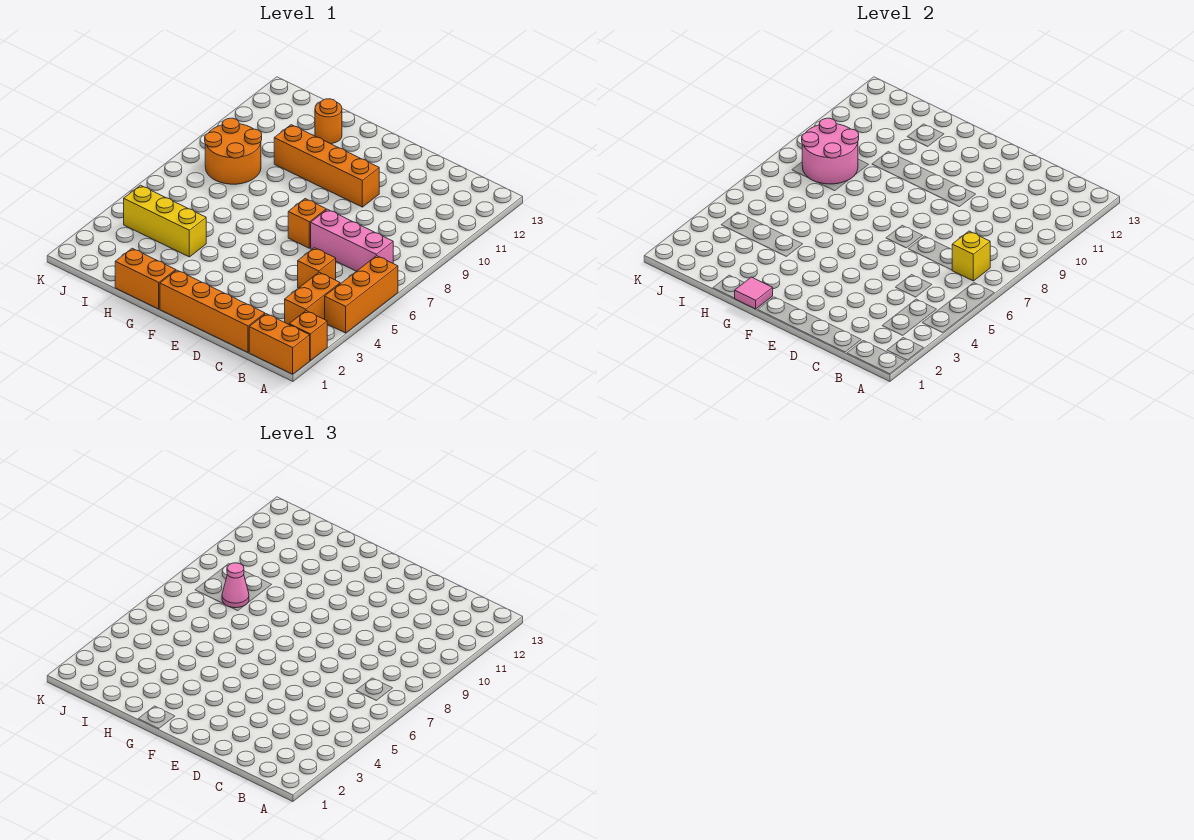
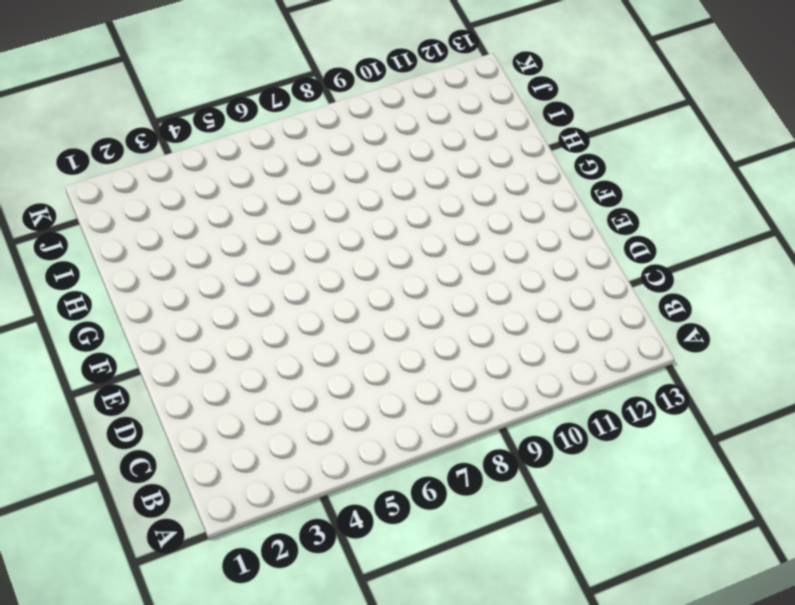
none -> orange brick A1:B1 level 1
none -> orange brick A2 level 1
none -> orange brick A4:A6 level 1

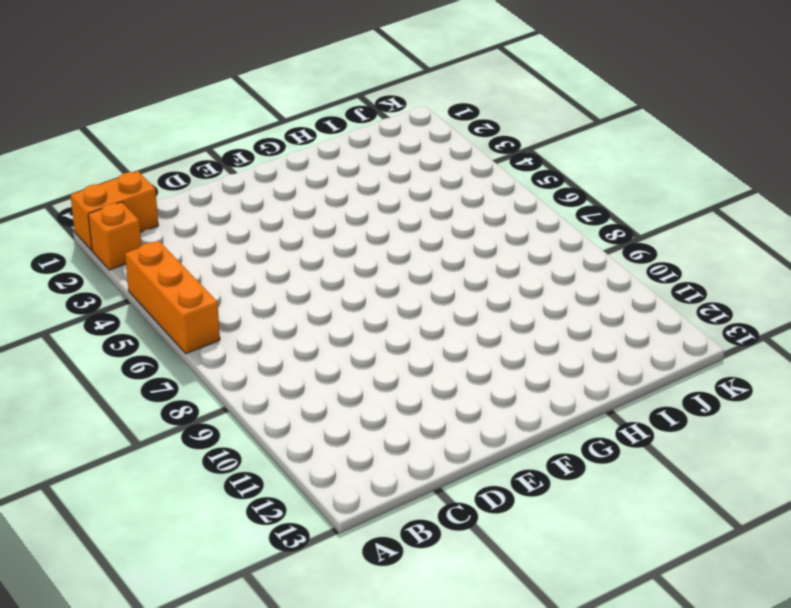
none -> orange brick B3:B4 level 1
none -> pink brick B7:D7 level 1
none -> orange brick C1:F1 level 1

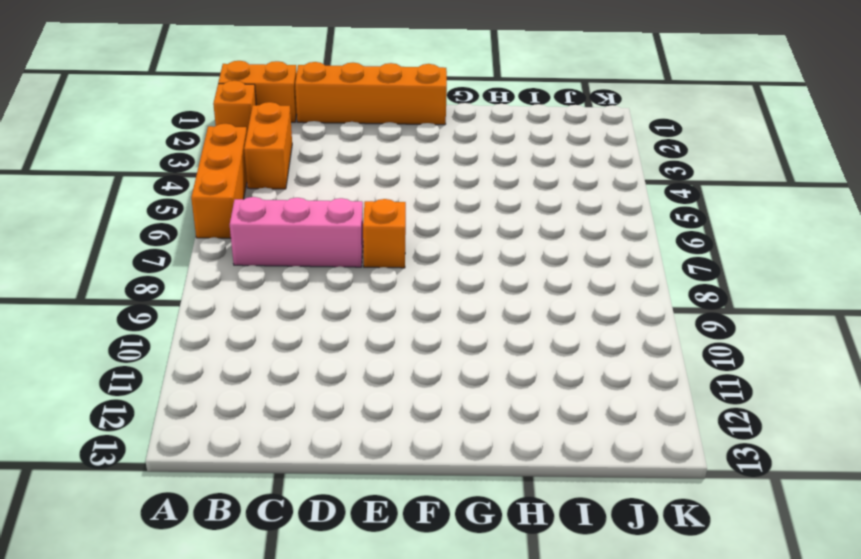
none -> orange brick C5 level 1
none -> orange brick E10:H10 level 1
none -> orange brick G1:H1 level 1

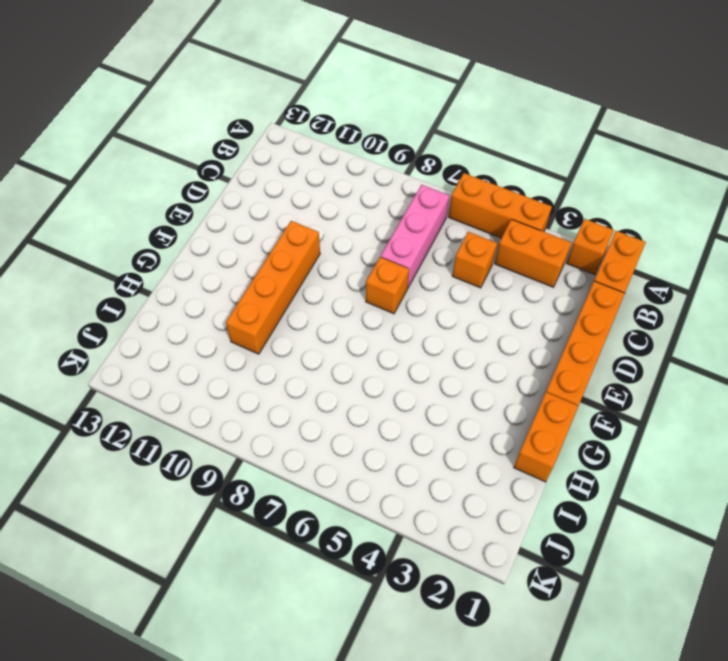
none -> yellow brick H4:J4 level 1
none -> orange round brick H12 level 1
none -> orange round brick I8:J9 level 1

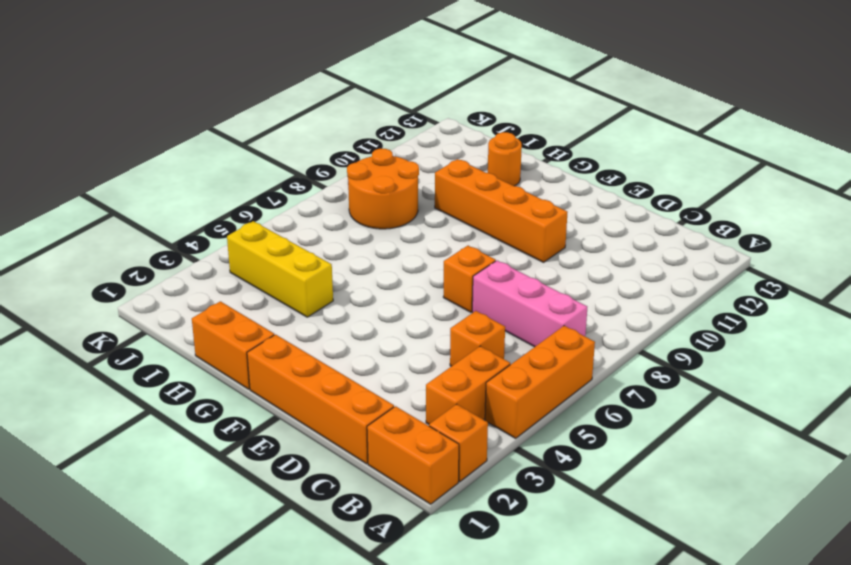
none -> yellow brick B7 level 2
none -> pink tile G1 level 2
none -> pink round brick I8:J9 level 2

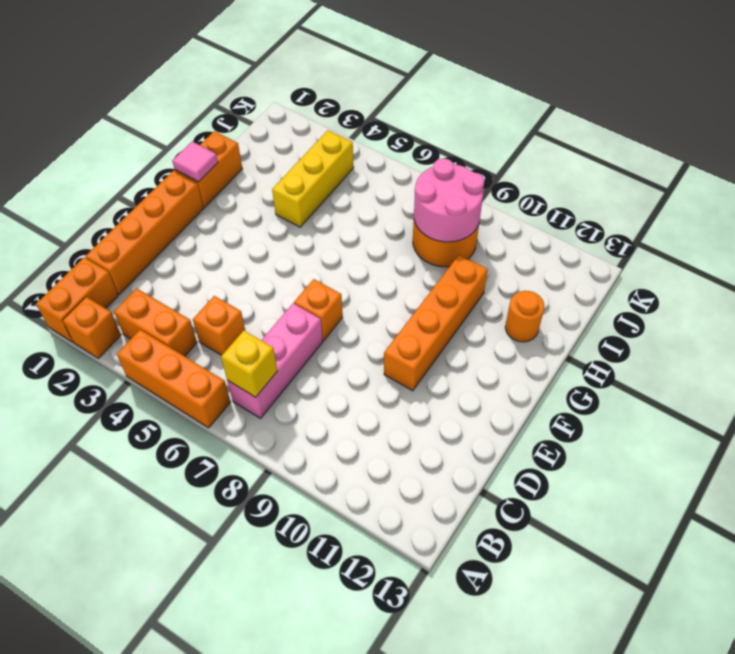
none -> pink cone I8 level 3

